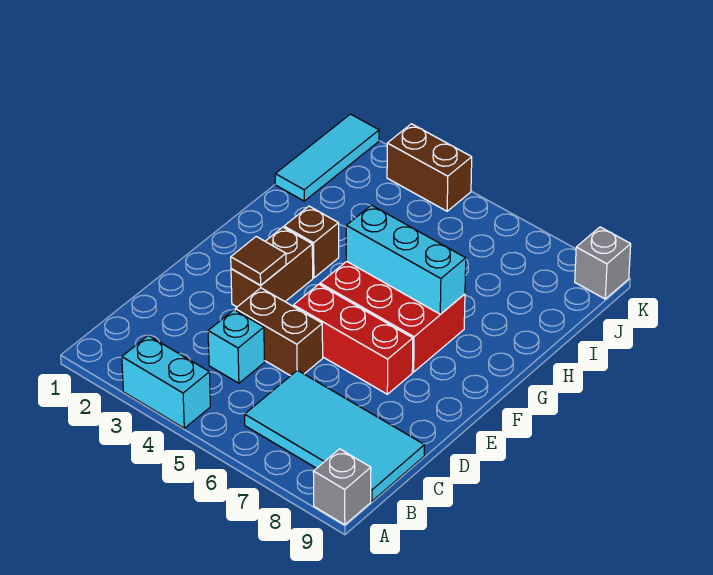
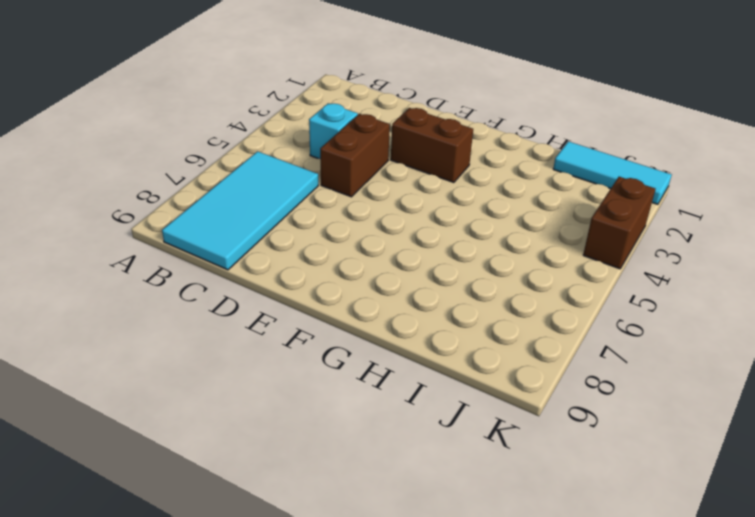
none -> cyan brick A3:A4 level 1
none -> grey brick A9 level 1
none -> red brick E5:E7 level 1

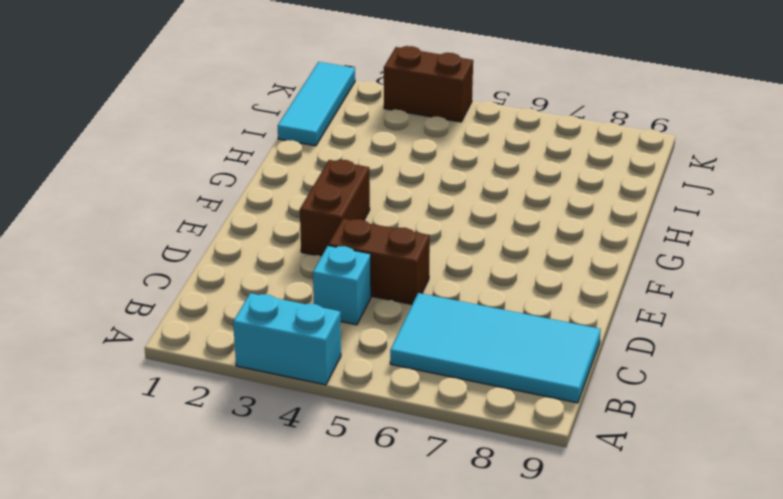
none -> grey brick A9 level 1
none -> red brick E5:E7 level 1
none -> red brick F5:G7 level 1

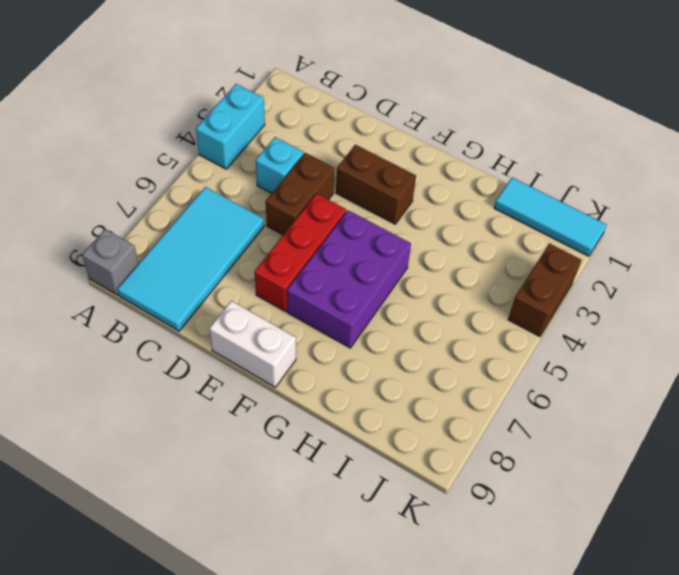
white brick E9:F9 level 1 -> none
purple brick F5:G7 level 1 -> red brick F5:G7 level 1
none -> brown brick G3 level 1
none -> grey brick K9 level 1
none -> brown tile E3 level 2

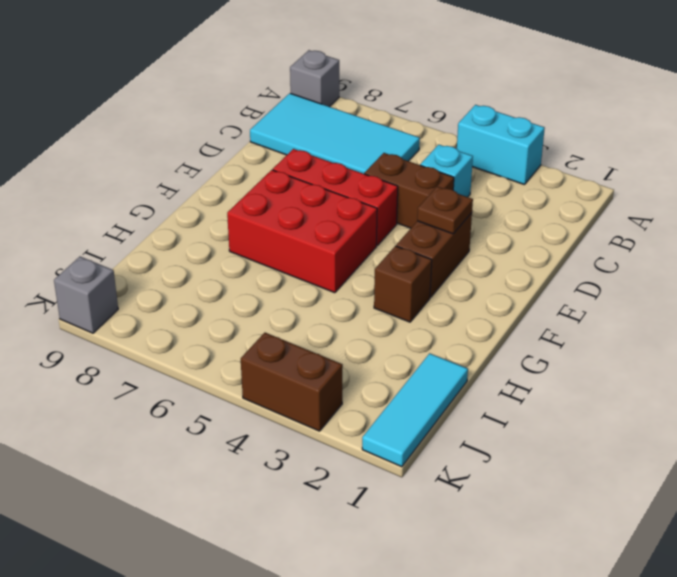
brown plate E3 level 2 -> brown tile E3 level 2
none -> cyan brick G5:G7 level 2

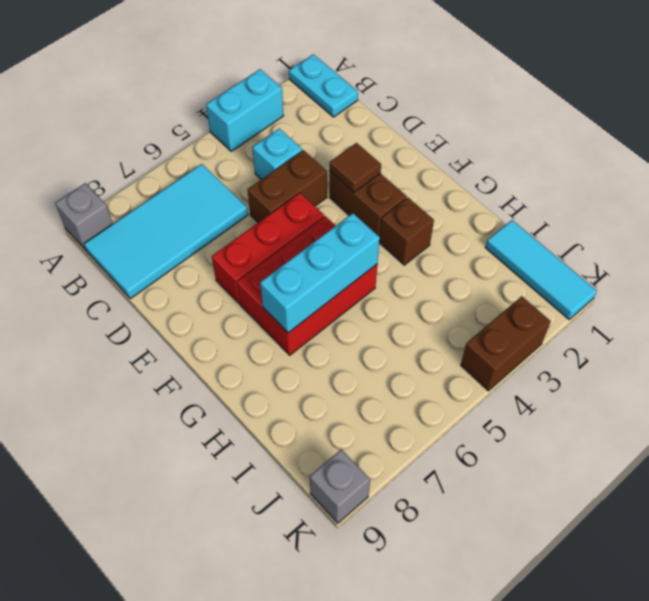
cyan plate A1:B1 level 1 -> none

